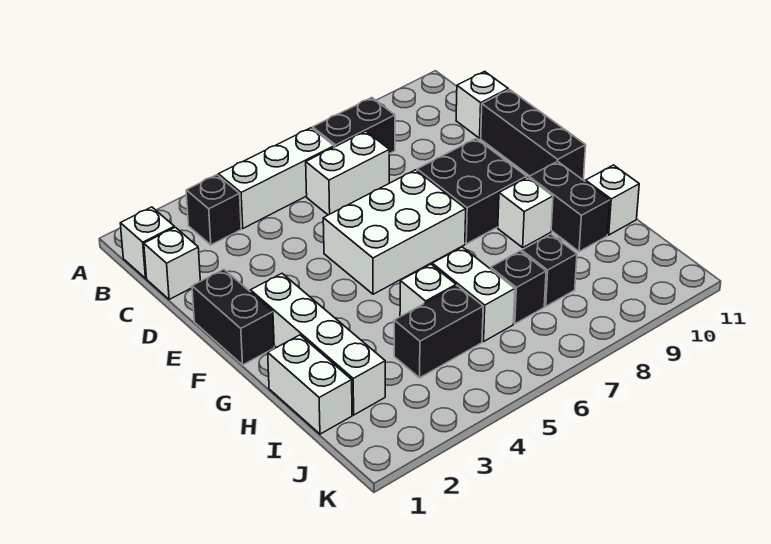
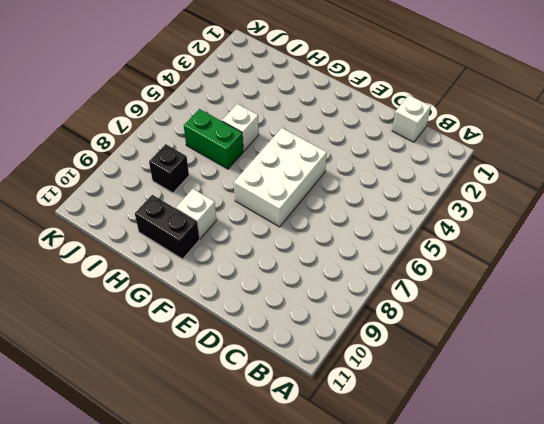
green brick H6:I6 level 1 -> white brick H6:I6 level 1
none -> white brick B1 level 1
none -> black brick B3 level 1
none -> white brick B4:B6 level 1

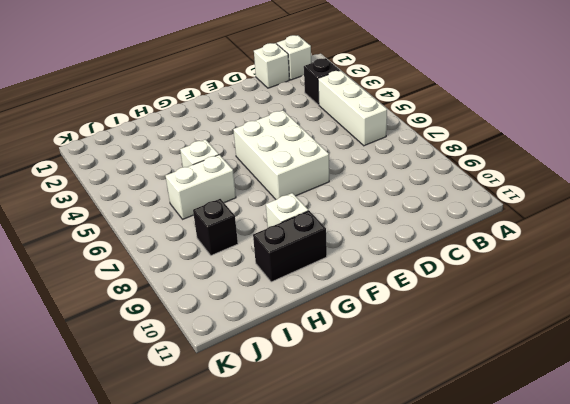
none -> black brick B7:B8 level 1
none -> white brick C6:C7 level 1
none -> white brick C11 level 1

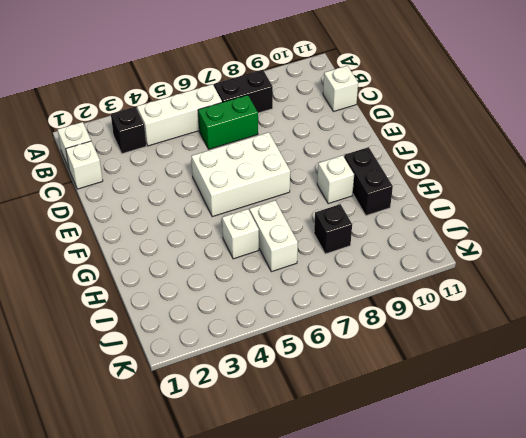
green brick C6:C7 level 1 -> white brick C6:C7 level 1
none -> black brick D11:F11 level 1
none -> black brick E1:F1 level 1
none -> black brick E8:F9 level 1

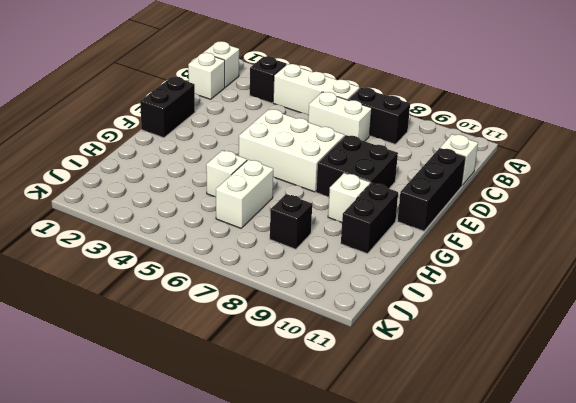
none -> white brick F2:I2 level 1
none -> white brick H1:I1 level 1
none -> white brick H11 level 1

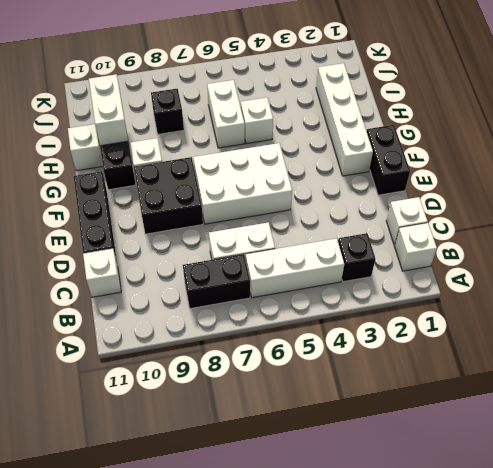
white brick H10:I10 level 2 -> white brick H1:I1 level 1
none -> black brick I4:I5 level 1
none -> black brick I7 level 1

